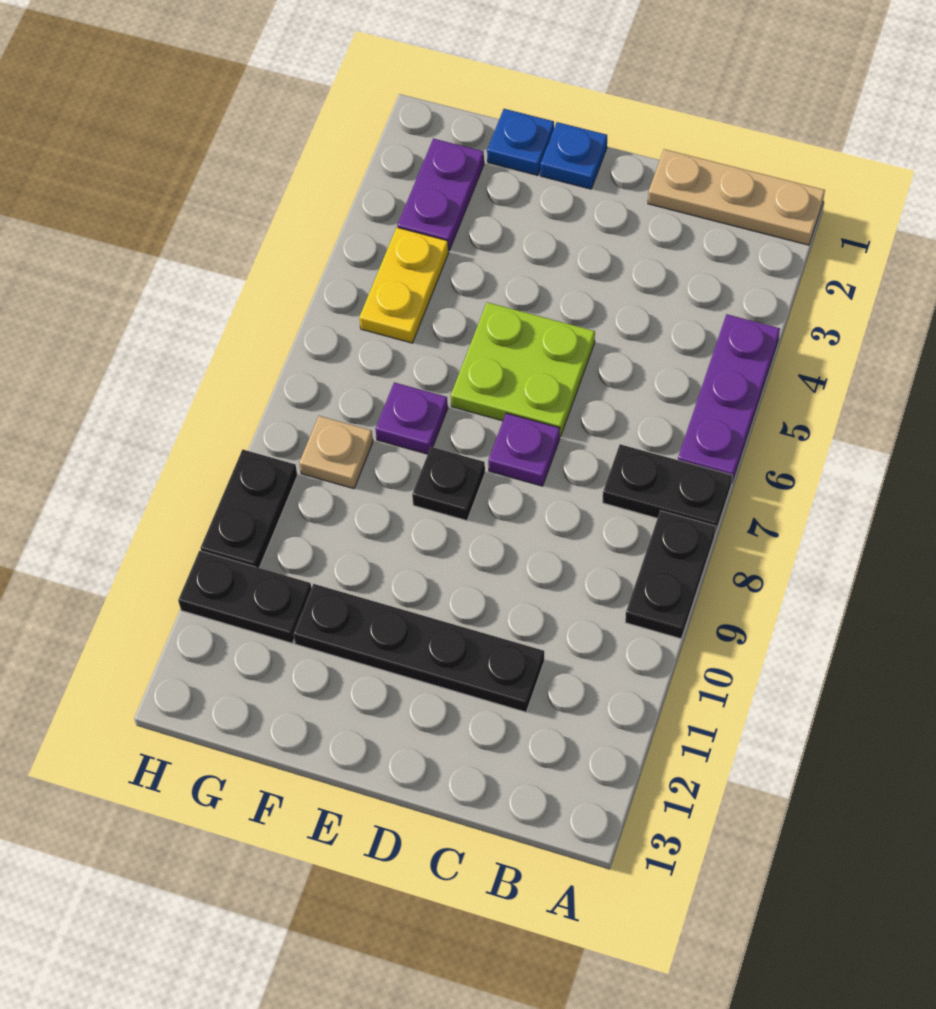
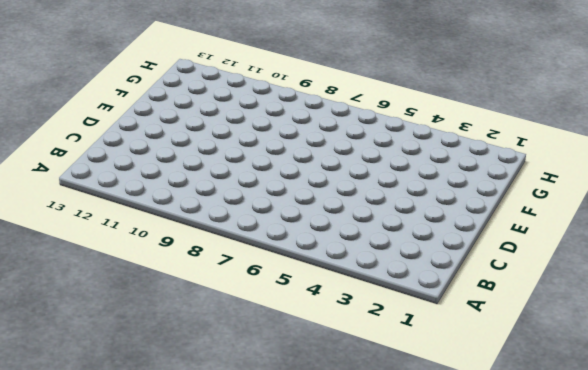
none -> tan plate A1:C1 level 1
none -> purple plate A4:A6 level 1
none -> black plate A7:B7 level 1

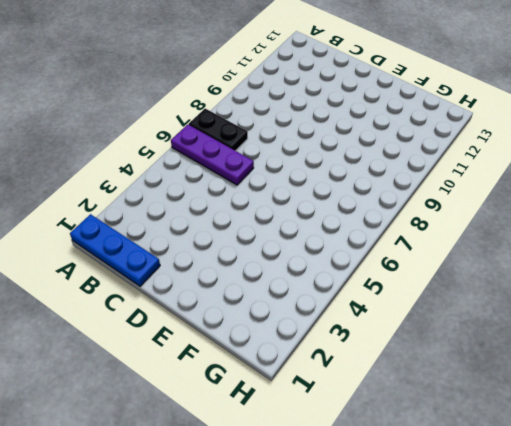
blue plate A1:C1 level 1 -> tan plate A1:C1 level 1
purple plate A6:C6 level 1 -> purple plate A4:A6 level 1
none -> black plate A8:A9 level 1
none -> black plate C11:F11 level 1
none -> lime plate D5:E6 level 1

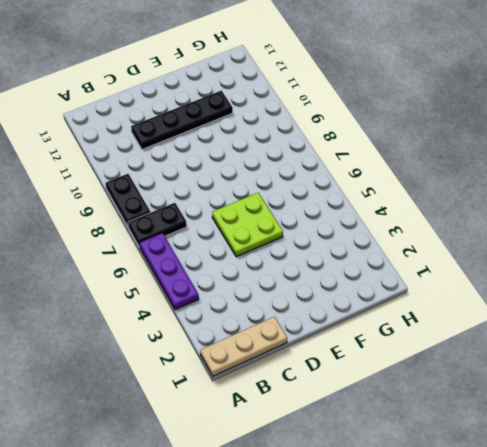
none -> purple plate D7 level 1
none -> blue plate E1 level 1
none -> black plate E8 level 1

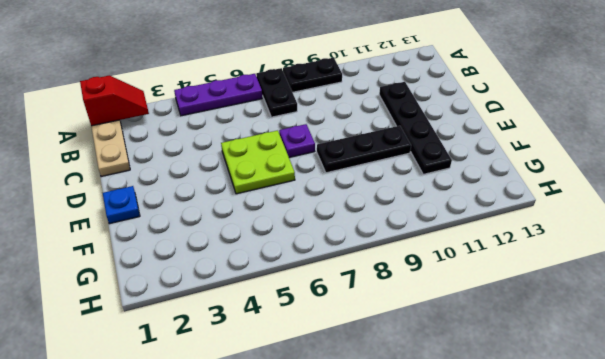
red slope A1:A2 level 2 top 1 -> none
black plate E8:E10 level 1 -> black plate E8 level 1
none -> blue plate F1 level 1
none -> purple plate F7 level 1
none -> purple plate G2:G3 level 1

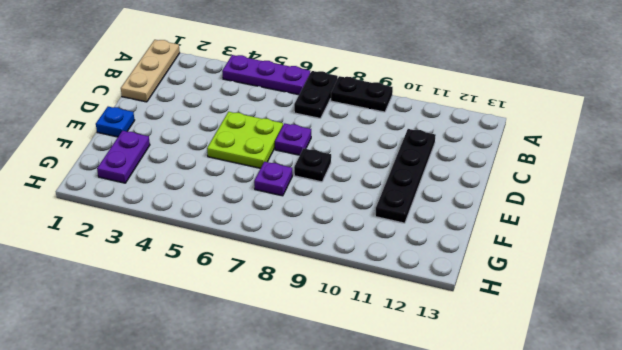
purple plate F2:G2 level 1 -> purple plate G2:G3 level 1
none -> blue plate F1 level 1
none -> yellow plate G4:G5 level 1
none -> tan plate G8 level 1

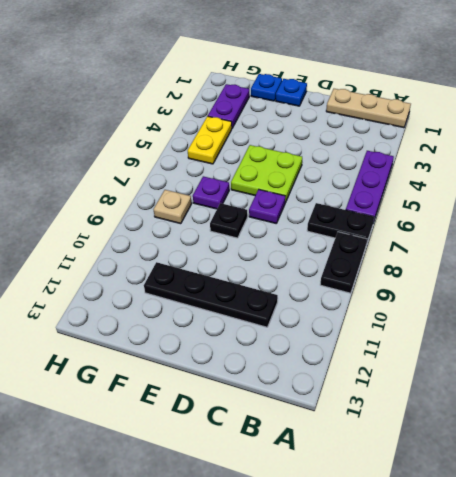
none -> black plate G11:H11 level 1
none -> black plate H9:H10 level 1

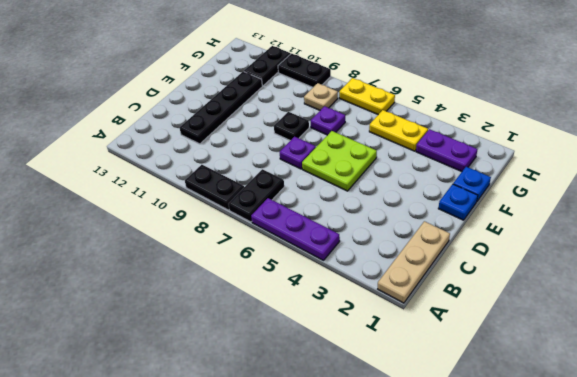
yellow plate H6:H7 level 1 -> none

